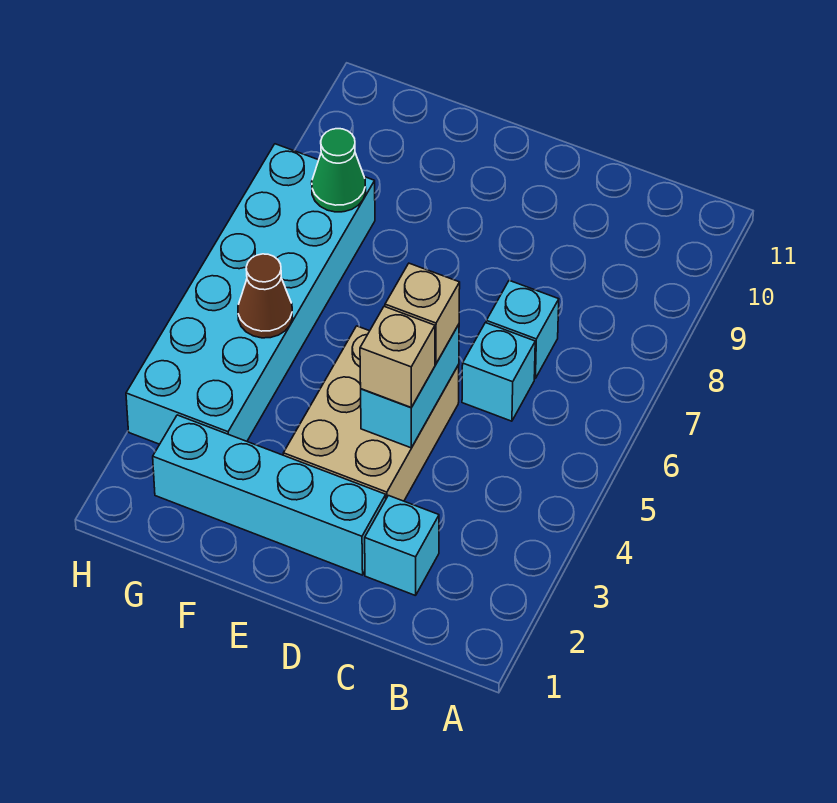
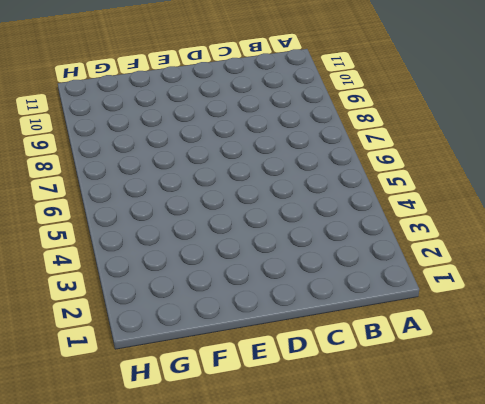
none -> cyan brick C2 level 1
none -> cyan brick C6 level 1

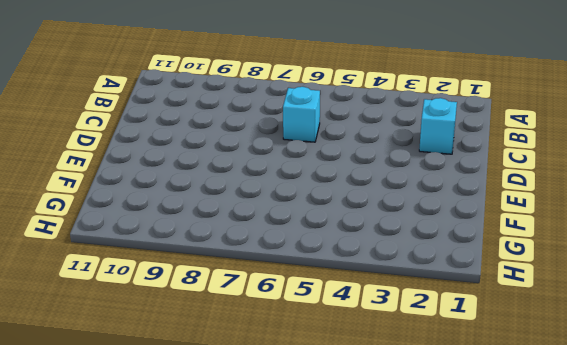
none -> cyan brick C7 level 1
none -> cyan brick D2:G2 level 1

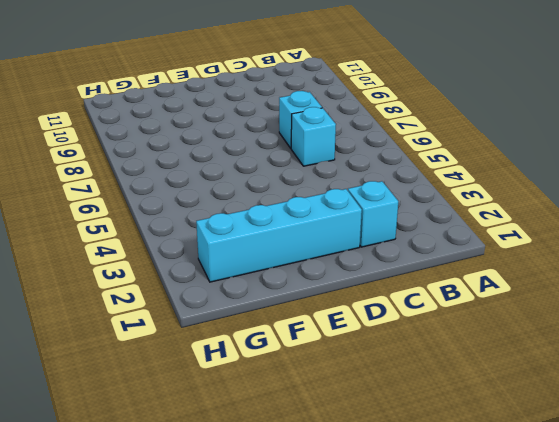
none -> tan brick D3:E5 level 1
none -> cyan brick G3:H8 level 1

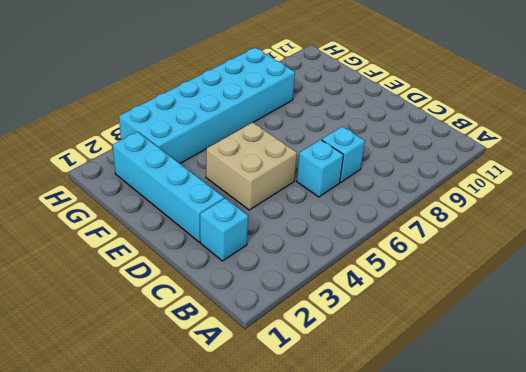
tan brick D4:E5 level 1 -> tan brick D3:E5 level 1
none -> cyan brick D4:D5 level 2
none -> brown cone G5 level 2

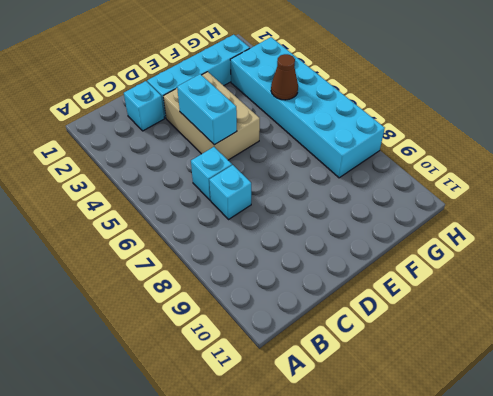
none -> green cone G8 level 2
none -> tan brick D4 level 3

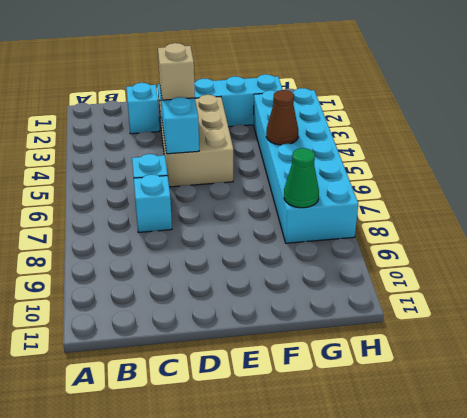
none -> tan brick D5 level 3

